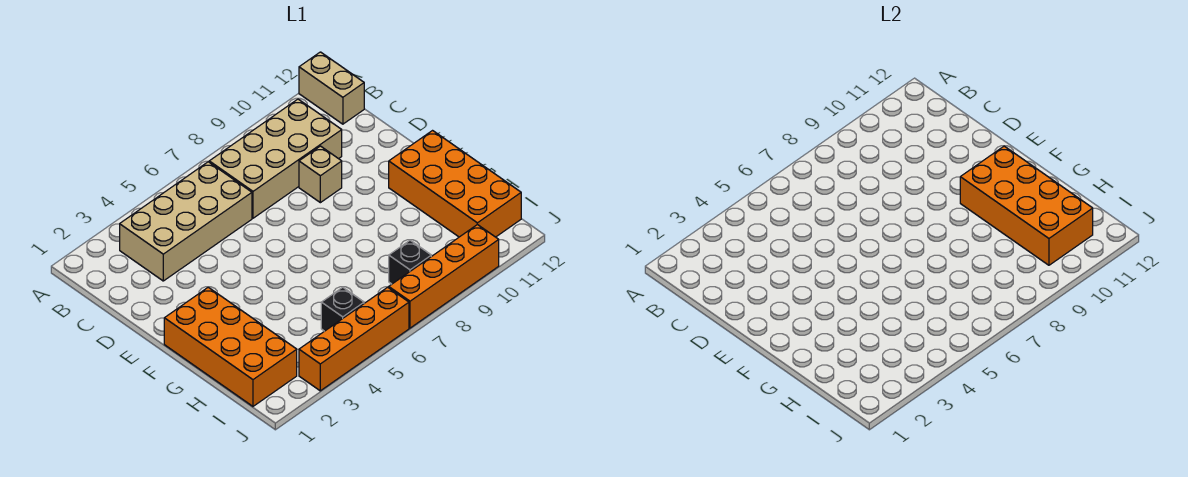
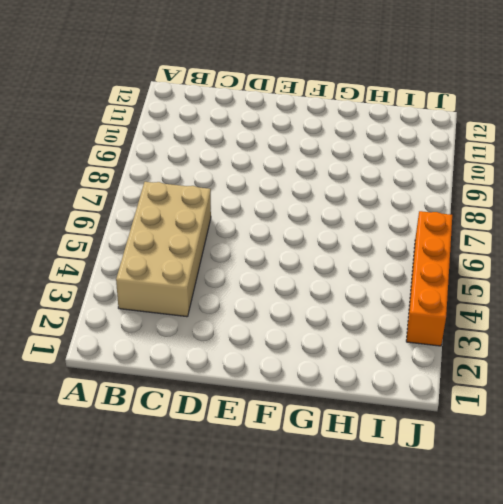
none -> tan brick A12:B12 level 1
none -> tan brick B7:C10 level 1

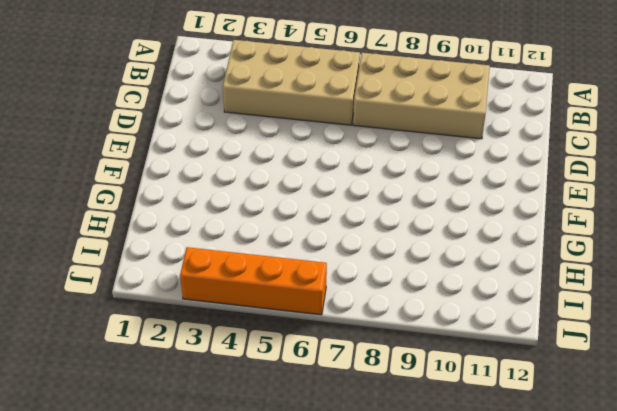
none -> tan brick A12:B12 level 1
none -> tan brick D9 level 1

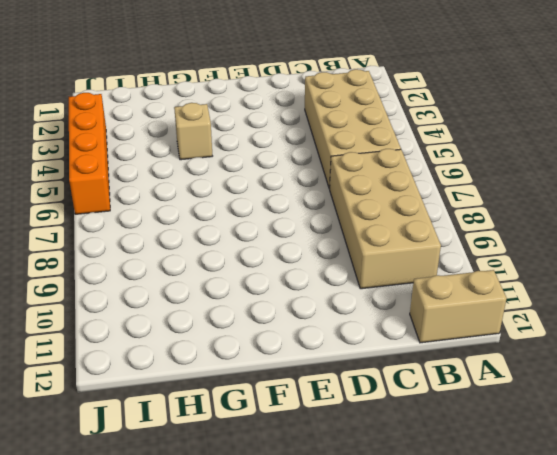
tan brick G4 level 1 -> tan brick D9 level 1
none -> orange brick F1:I2 level 1
none -> orange brick F11:I12 level 1

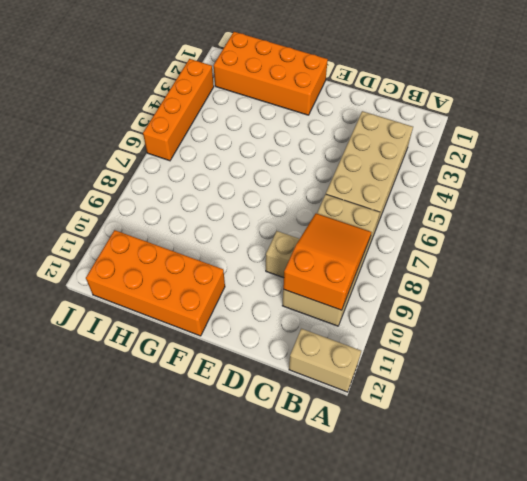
orange slope B8:C10 level 2 top 10 -> none
none -> black brick I5 level 1
none -> black brick I8 level 1

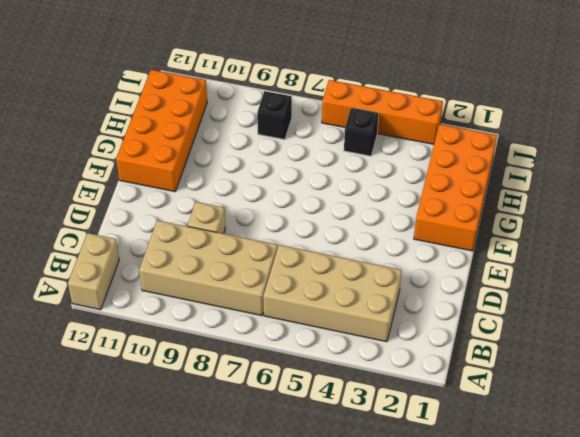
none -> orange brick J7:J10 level 1
none -> orange brick F10:I11 level 2

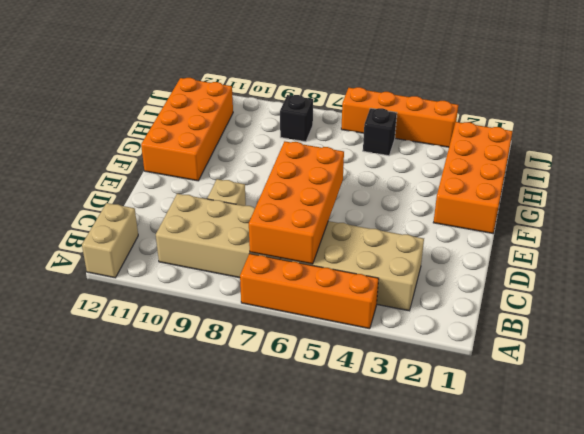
orange brick A4:A7 level 1 -> orange brick J7:J10 level 1
orange brick B6:E7 level 2 -> orange brick F10:I11 level 2

